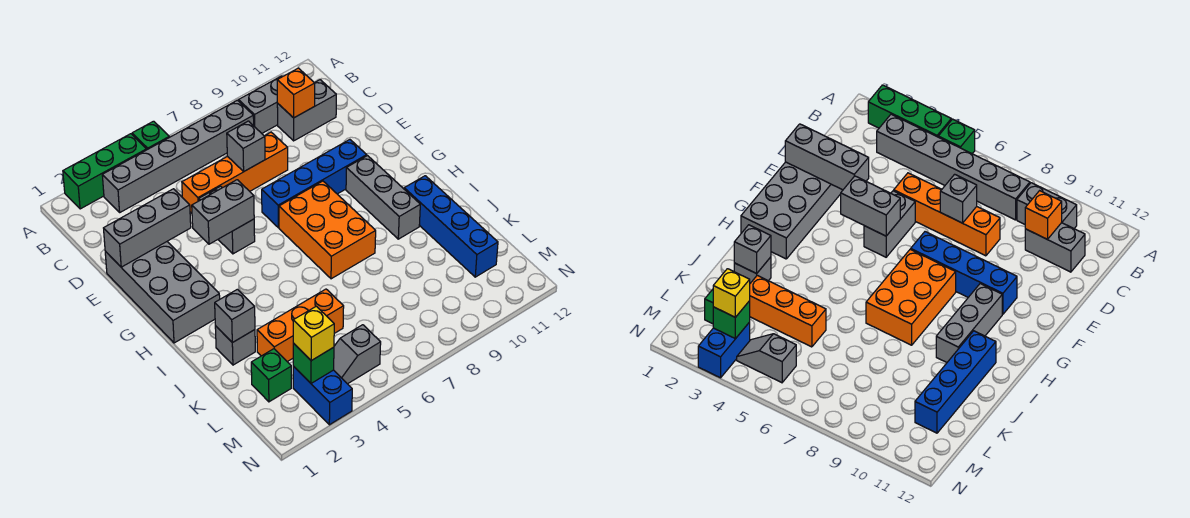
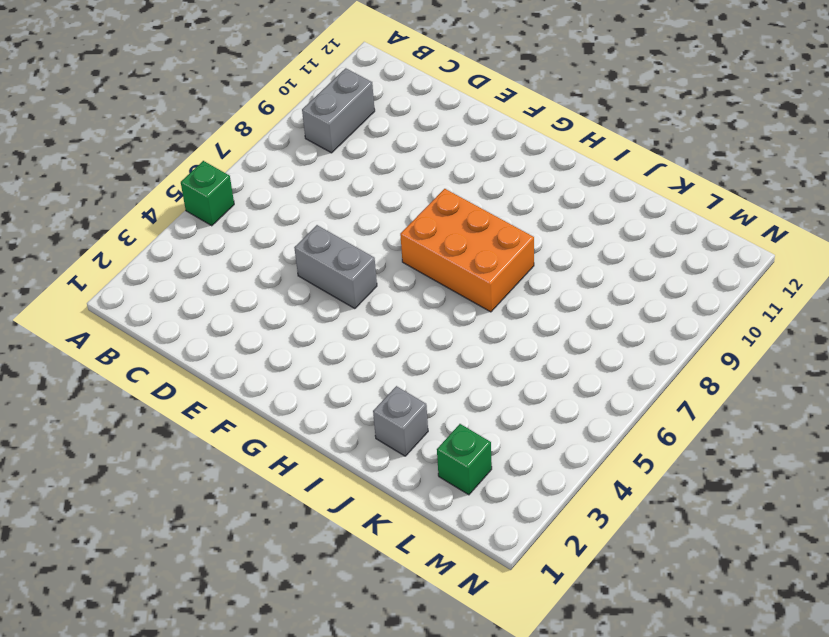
none -> green brick A2:A4 level 1
none -> grey brick B3:B8 level 1
none -> grey brick C10:C11 level 1

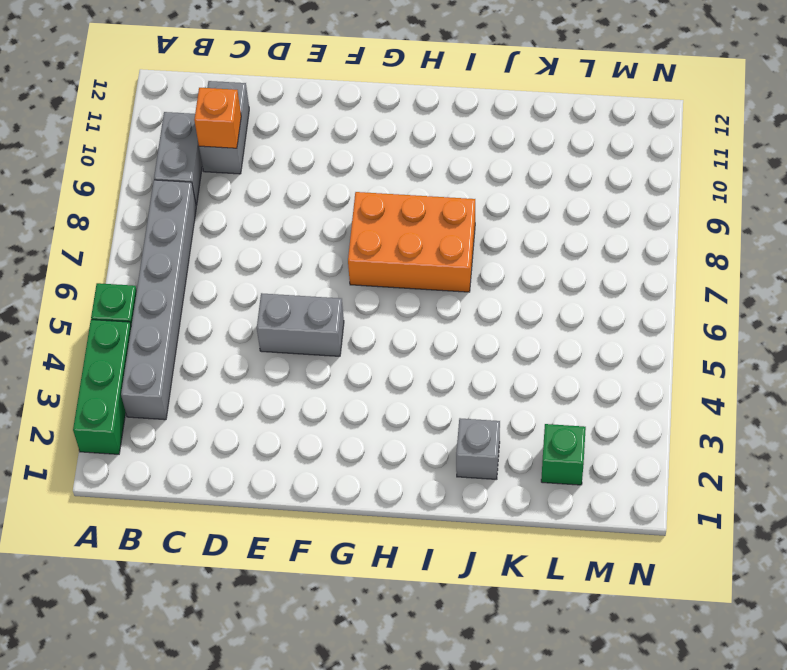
none -> orange brick D5:D8 level 1
none -> grey brick E1:H2 level 1
none -> blue brick F7:F10 level 1

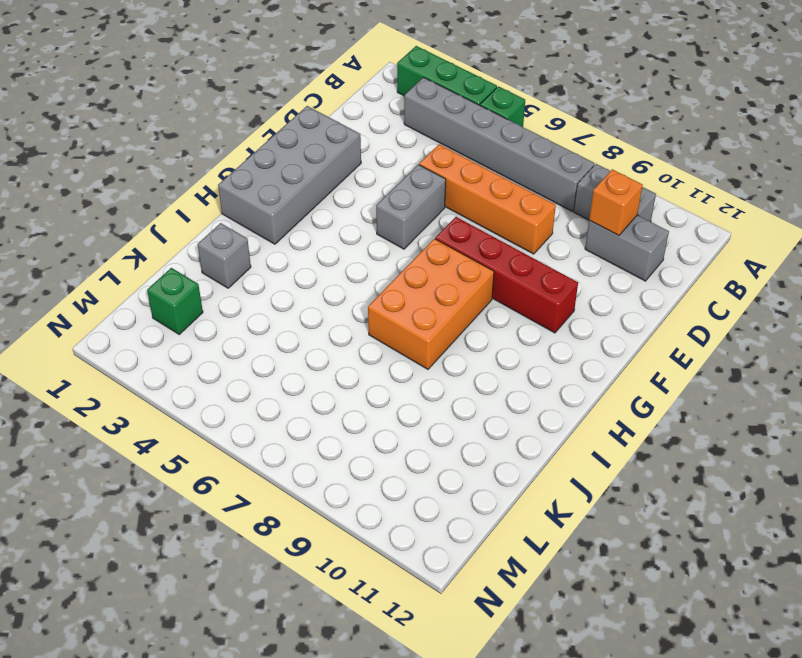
red brick F7:F10 level 1 -> blue brick F7:F10 level 1
none -> grey brick G10:I10 level 1
none -> blue brick I11:L11 level 1
none -> orange brick K3:K5 level 1

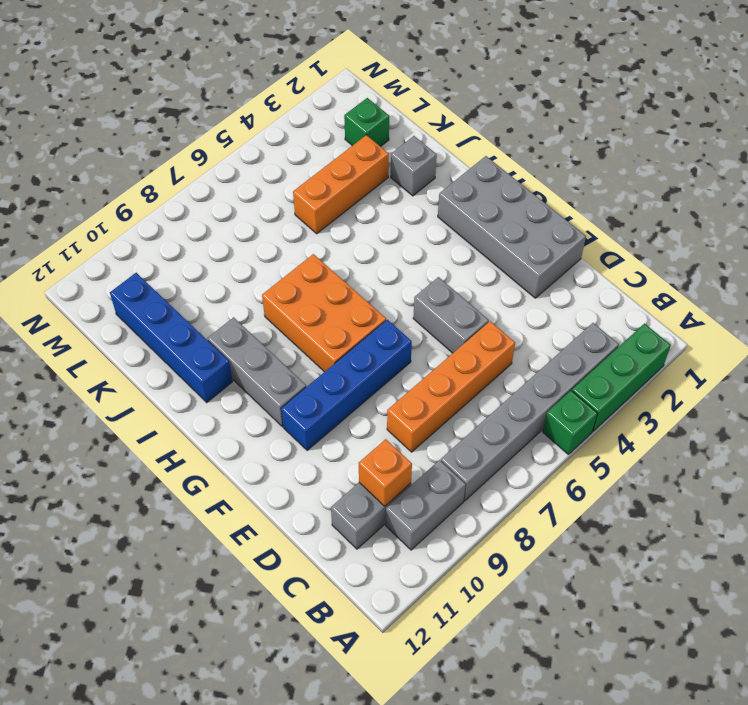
none -> blue brick M3:N3 level 1
none -> grey slope M4:M5 level 1 top 5
none -> grey brick D7 level 2

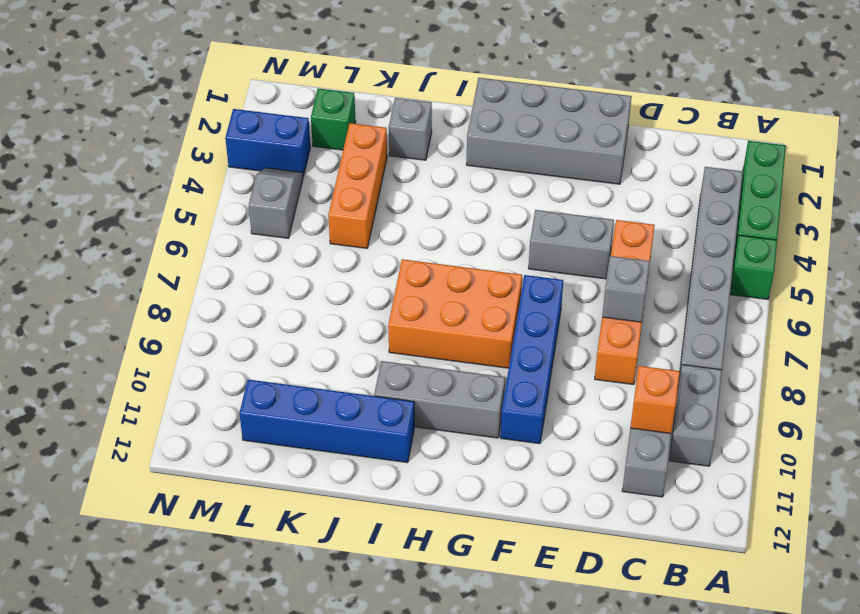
none -> grey brick E1:E3 level 2
none -> grey brick F4:F5 level 2
none -> grey brick J2 level 2

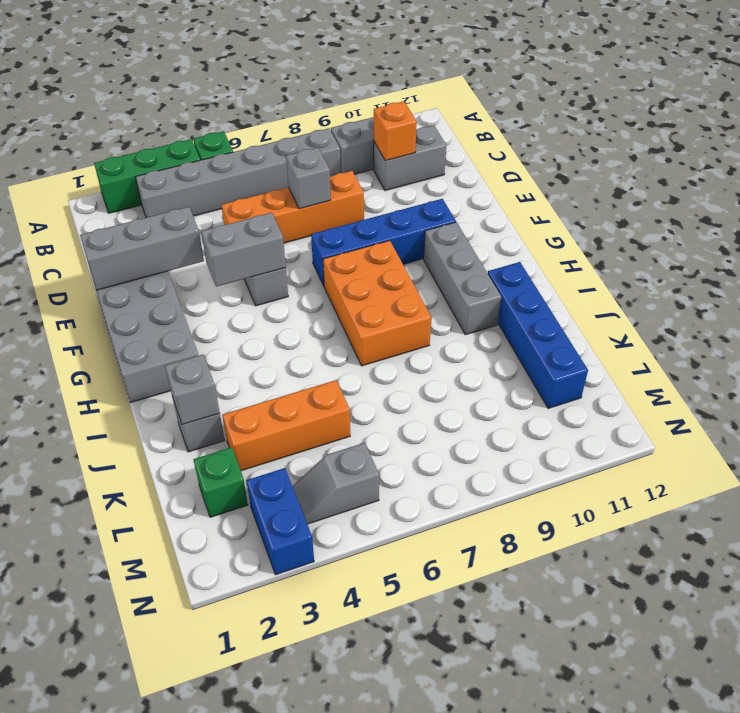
none -> green brick M3 level 2
none -> yellow brick M3 level 3

